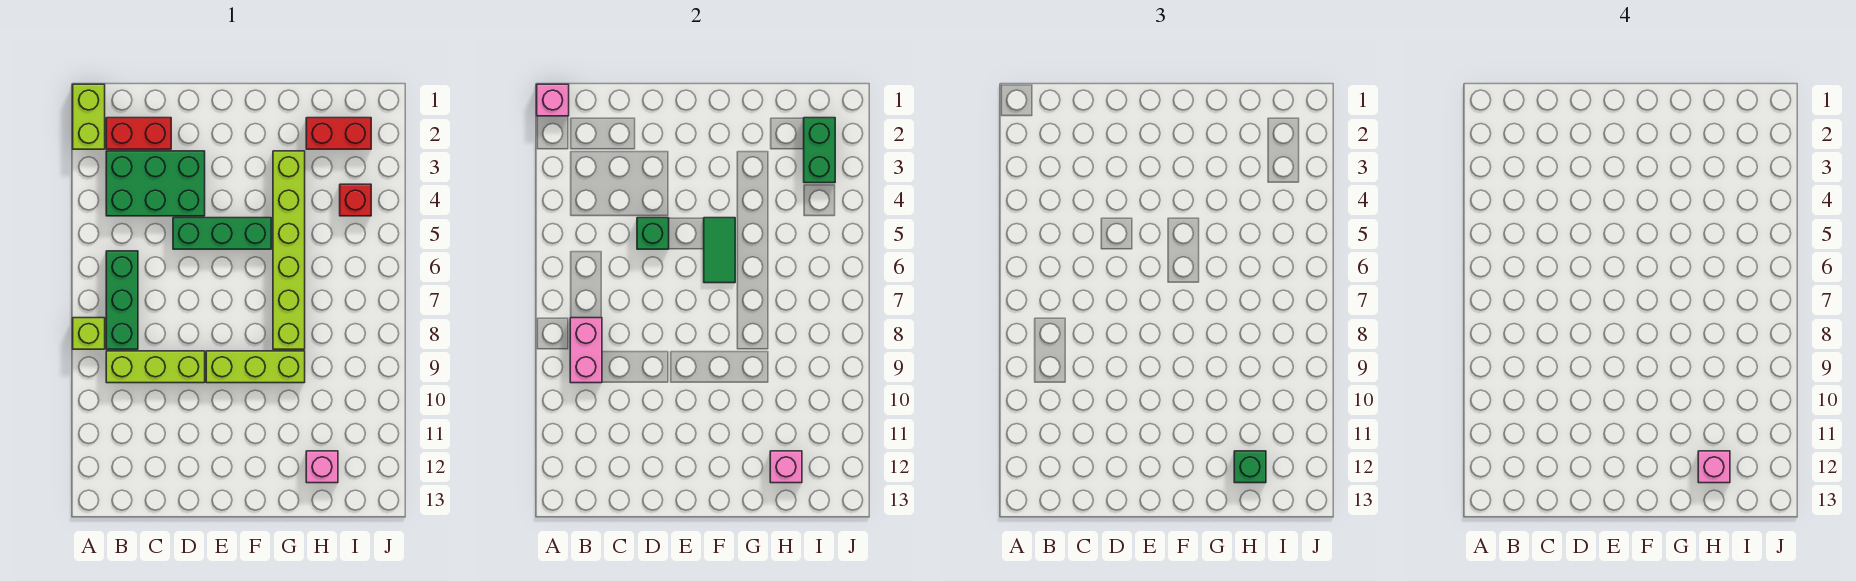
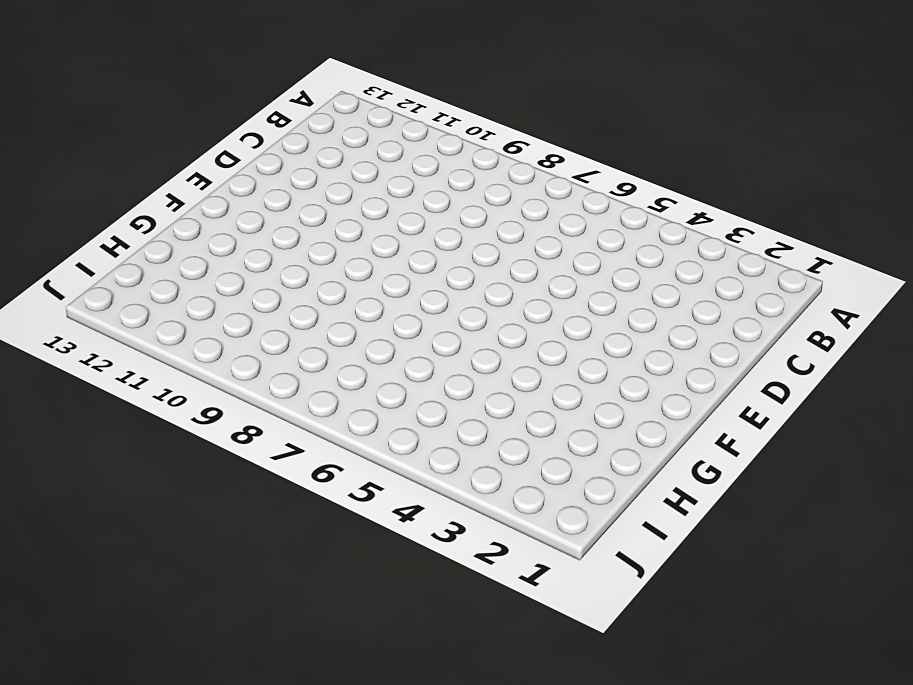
none -> lime brick A1:A2 level 1
none -> lime brick A8 level 1
none -> red brick B2:C2 level 1

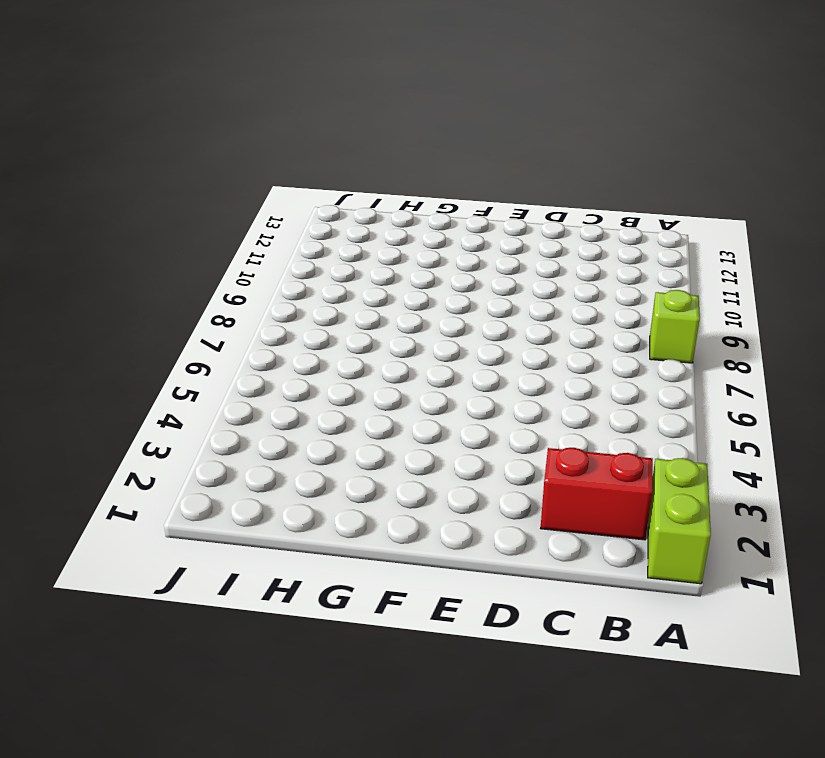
none -> green brick B3:D4 level 1
none -> green brick B6:B8 level 1
none -> lime brick B9:D9 level 1

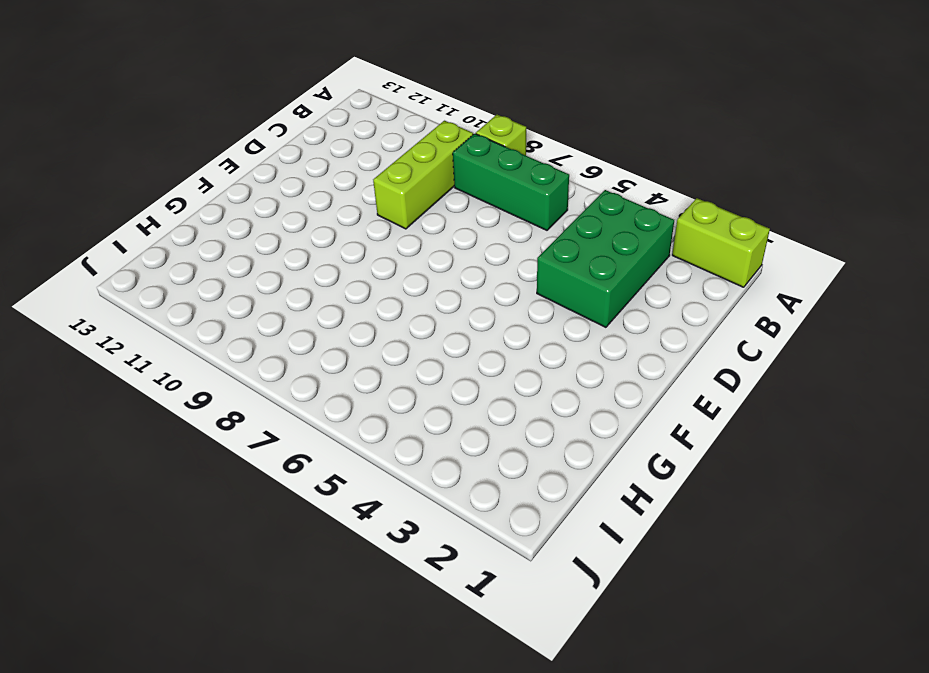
none -> red brick B2:C2 level 1
none -> green brick D5:F5 level 1
none -> lime brick E9:G9 level 1

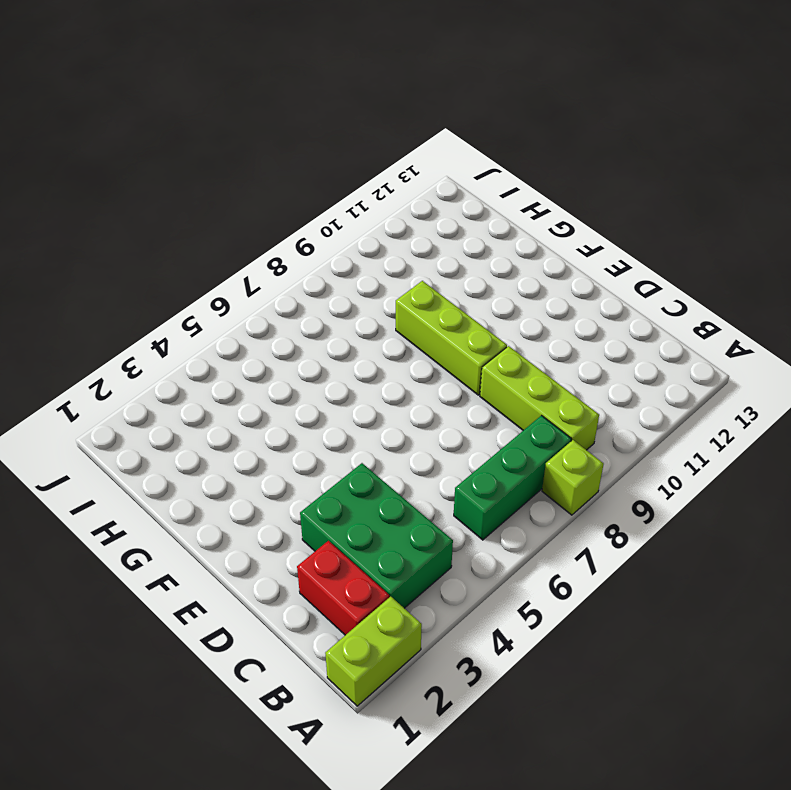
none -> green brick D5:F5 level 1
none -> lime brick G3:G8 level 1
none -> red brick H2:I2 level 1

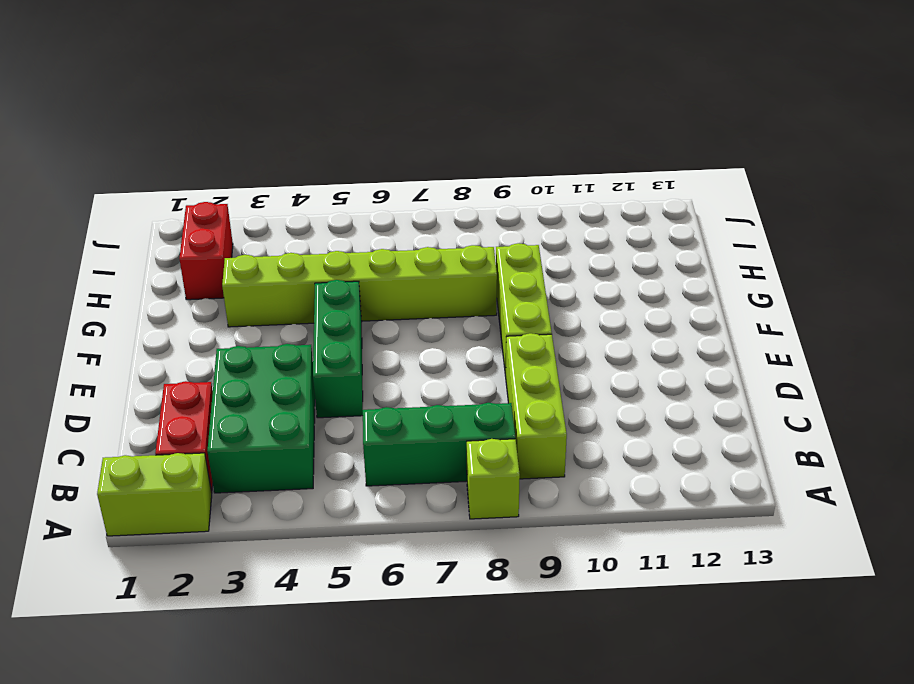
none -> pink brick H12 level 1
none -> red brick I4 level 1
none -> pink brick A1 level 2

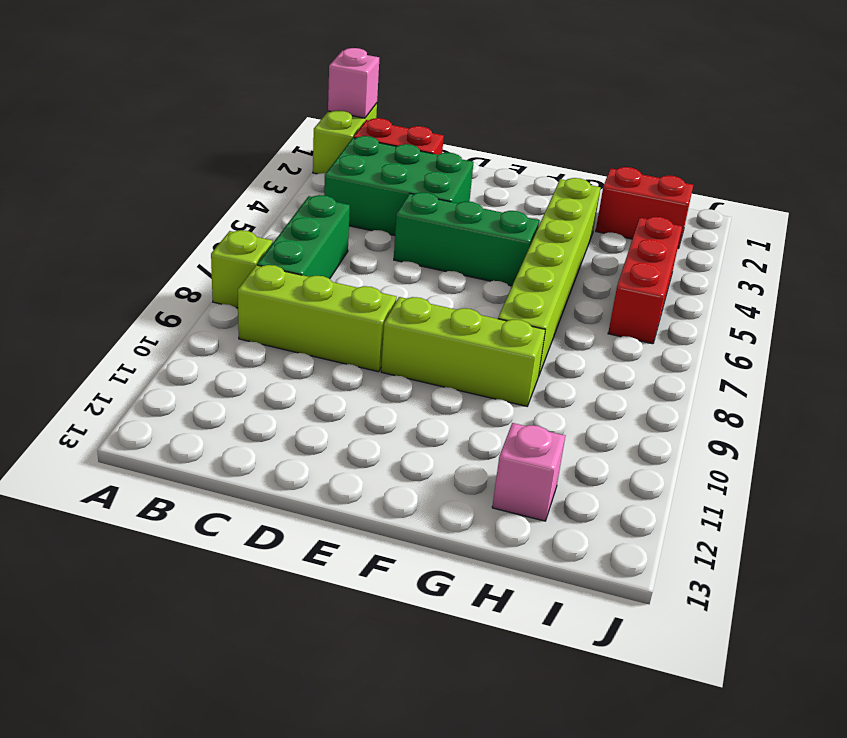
red brick I4:I6 level 1 -> red brick I4 level 1
none -> pink brick B8:B9 level 2
none -> green brick D5 level 2
none -> green tile F5:F6 level 2

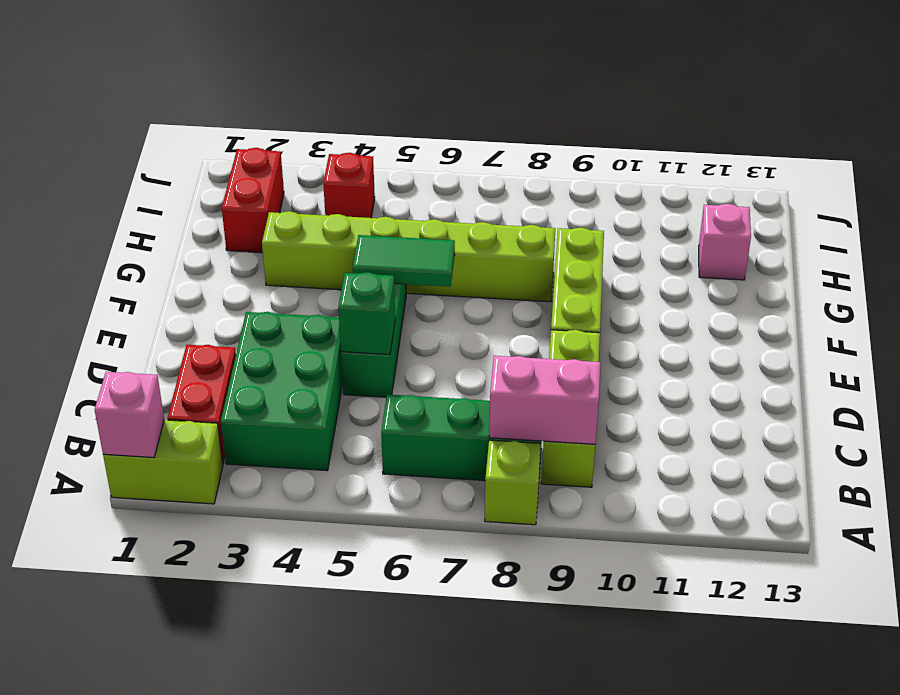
none -> pink brick H12 level 2
none -> green brick I2:I3 level 2
none -> green brick H12 level 3

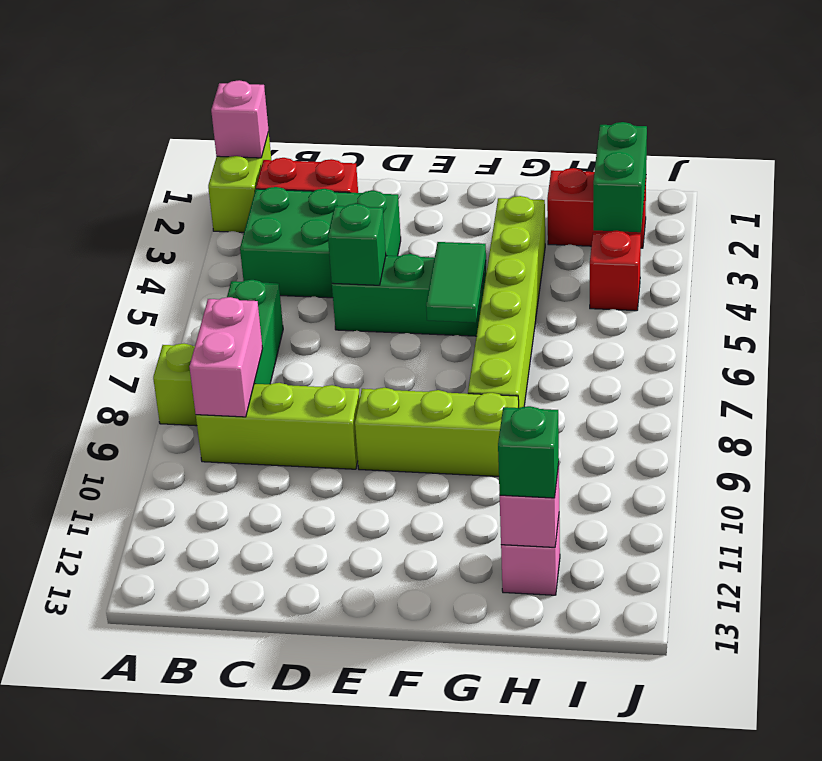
none -> pink brick H12 level 4

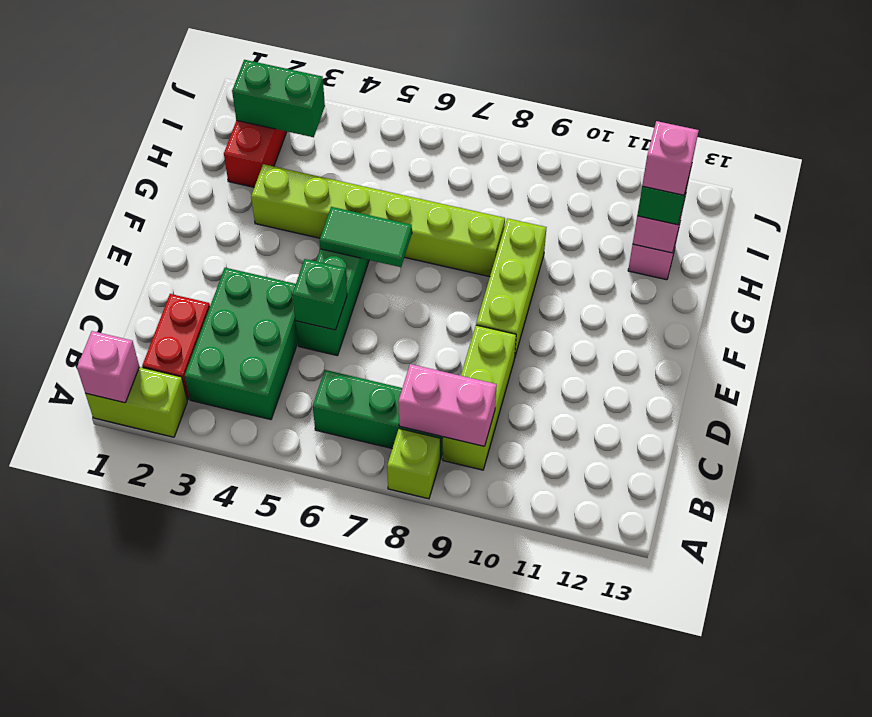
none -> red brick I4 level 1

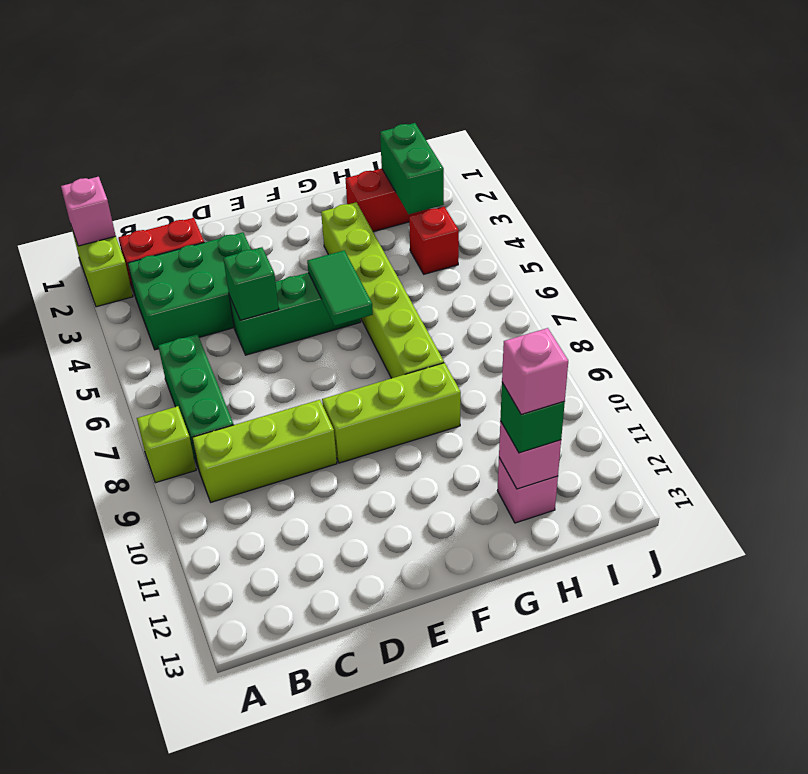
none -> pink brick B8:B9 level 2

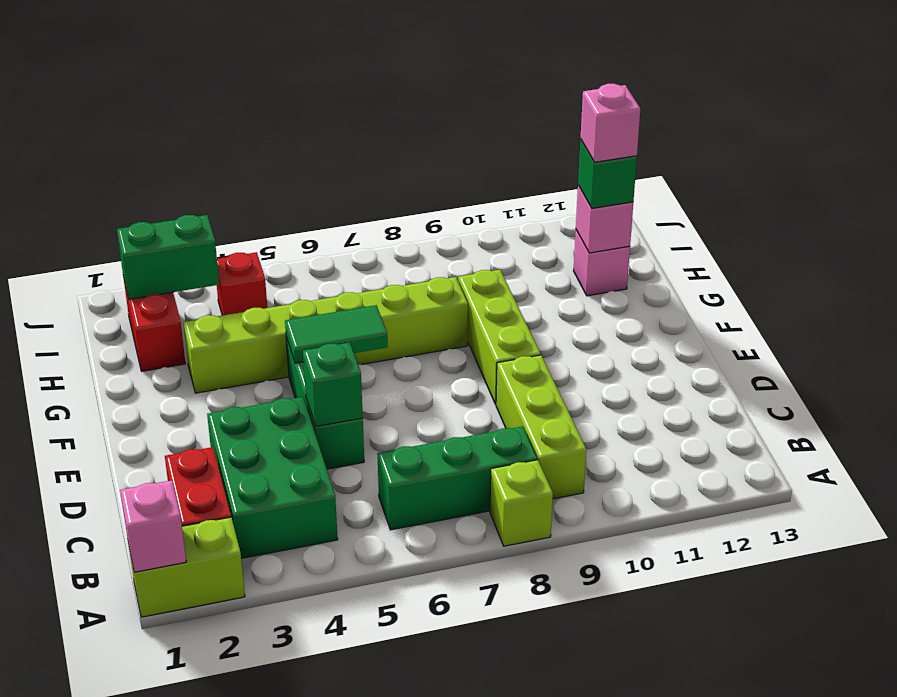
none -> pink brick B8:B9 level 2

